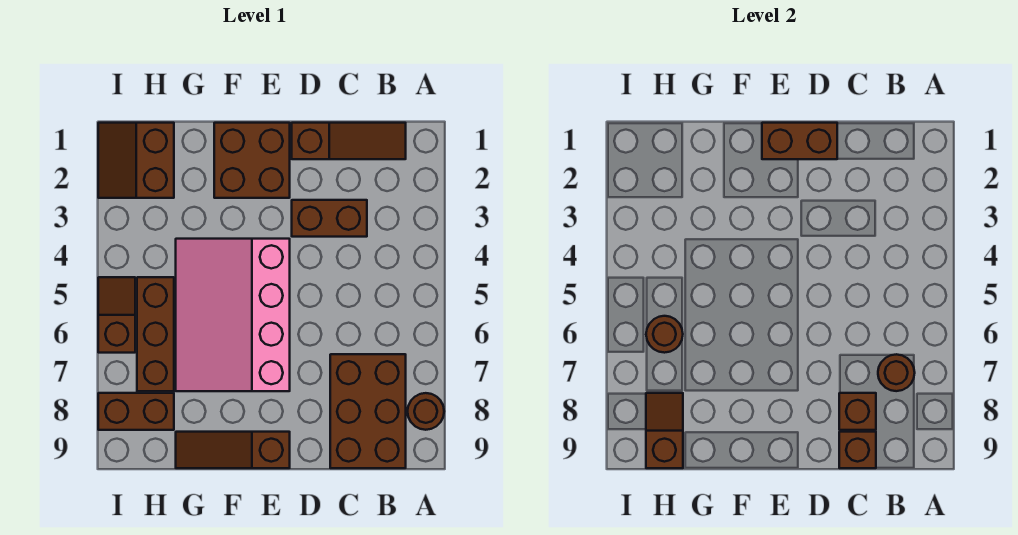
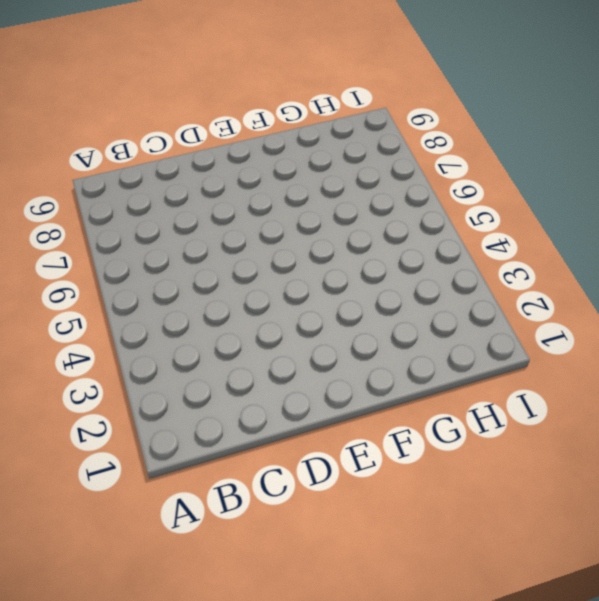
none -> brown round brick A8 level 1
none -> brown slope B1:D1 level 1 top D
none -> brown brick B7:C9 level 1

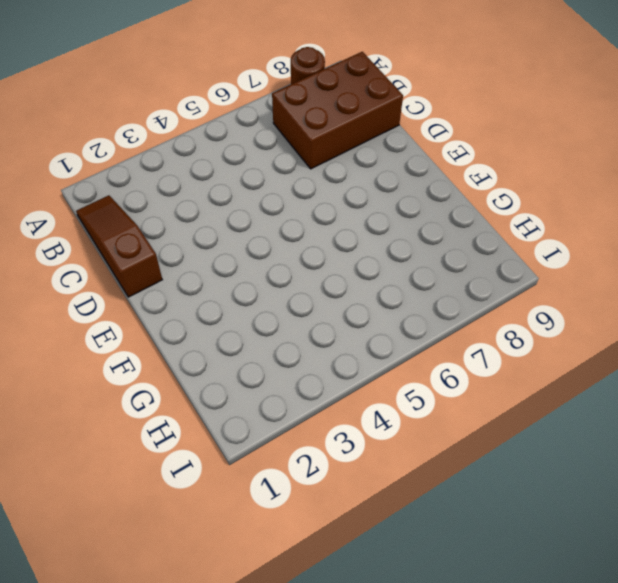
none -> brown brick C3:D3 level 1
none -> brown brick E1:F2 level 1
none -> pink slope E4:G7 level 1 top E

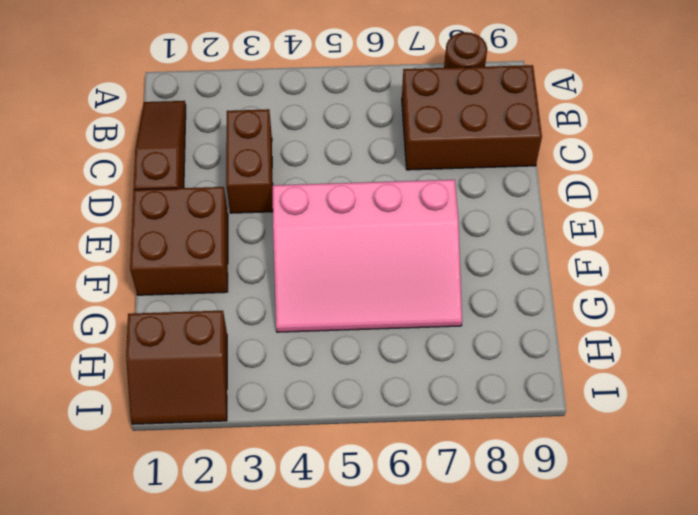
none -> brown slope E9:G9 level 1 top E
none -> brown brick H5:H7 level 1
none -> brown brick H8:I8 level 1

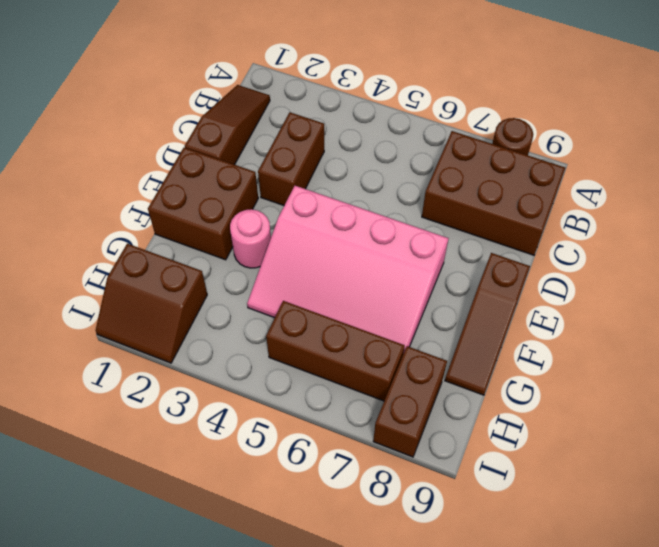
pink round brick F3 level 1 -> none
none -> brown slope I5:I6 level 1 top 6
none -> brown round brick B7 level 2
none -> brown brick C8 level 2

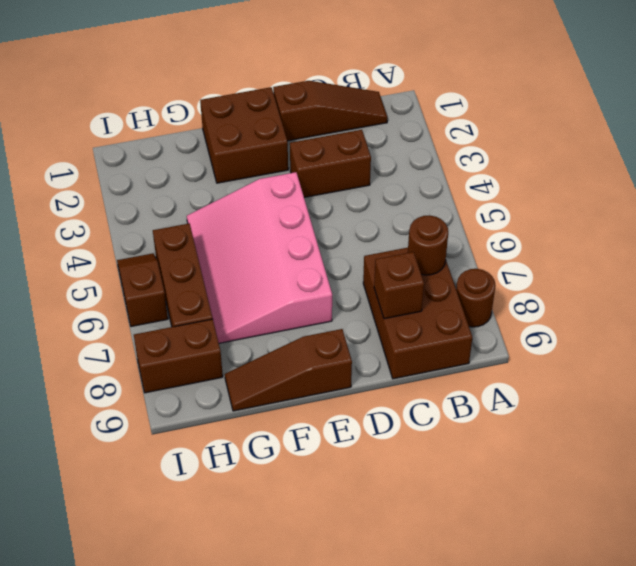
none -> brown slope H1:I2 level 1 top H
none -> brown brick C9 level 2
none -> brown brick D1:E1 level 2

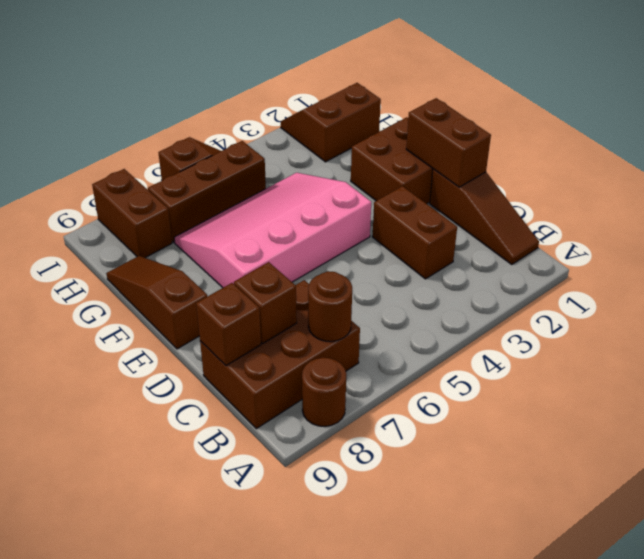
none -> brown round brick H6 level 2
none -> brown slope H8:H9 level 2 top 9

